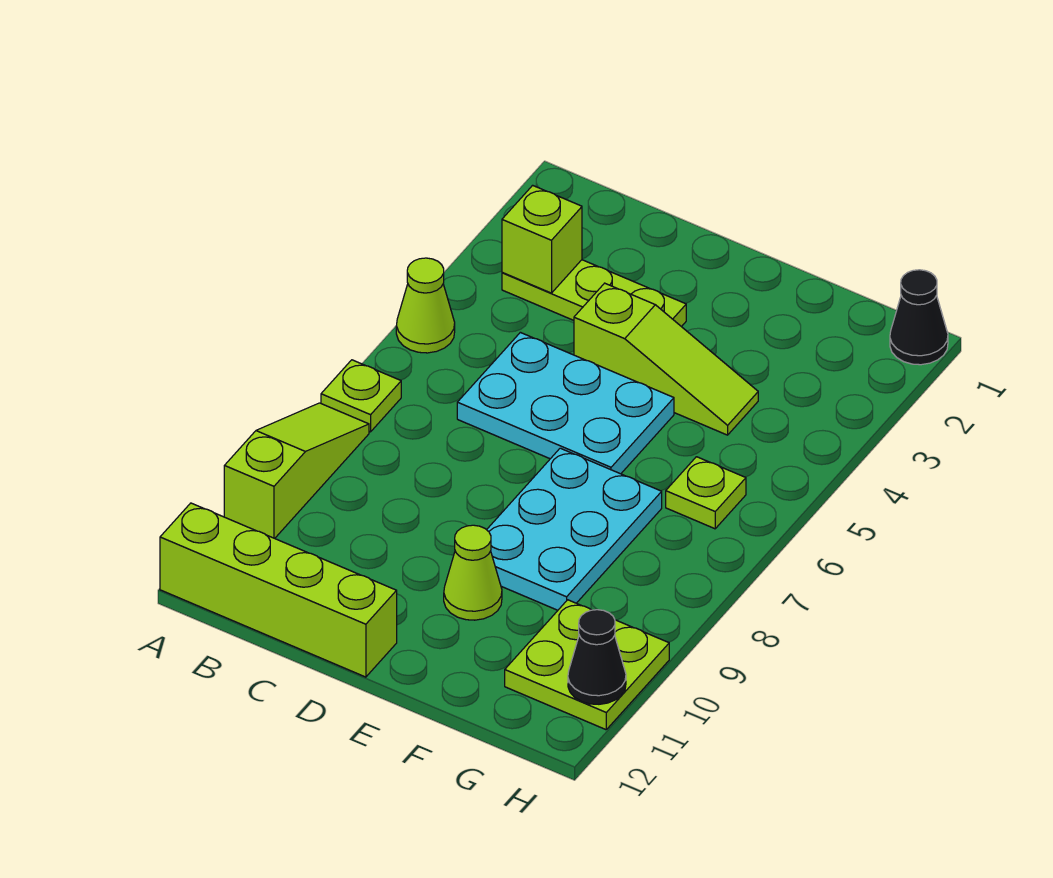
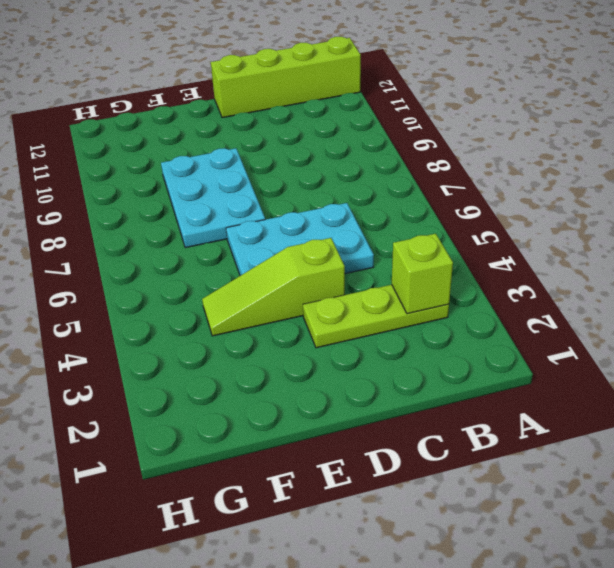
none -> lime cone A5 level 1
none -> lime plate A7 level 1
none -> lime slope A8:A10 level 1 top 10

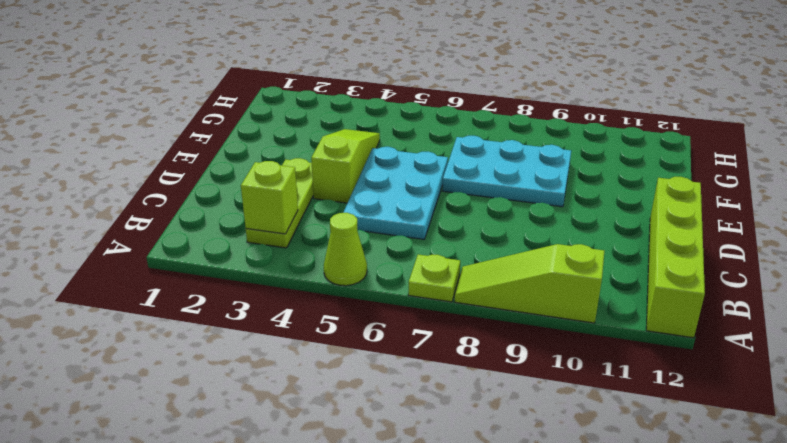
none -> lime cone E10 level 1
none -> lime plate G6 level 1
none -> lime plate G10:H11 level 1

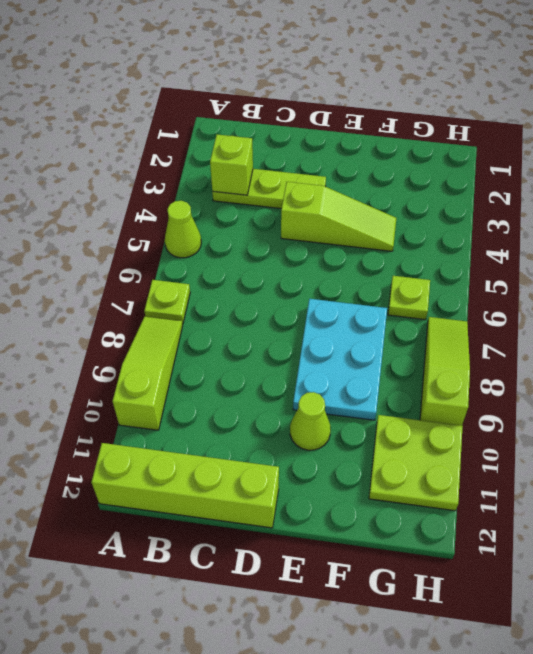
lime slope H7:H9 level 1 top 9 -> none
none -> cyan plate C5:E6 level 1
none -> black cone H1 level 1
none -> black cone H11 level 2

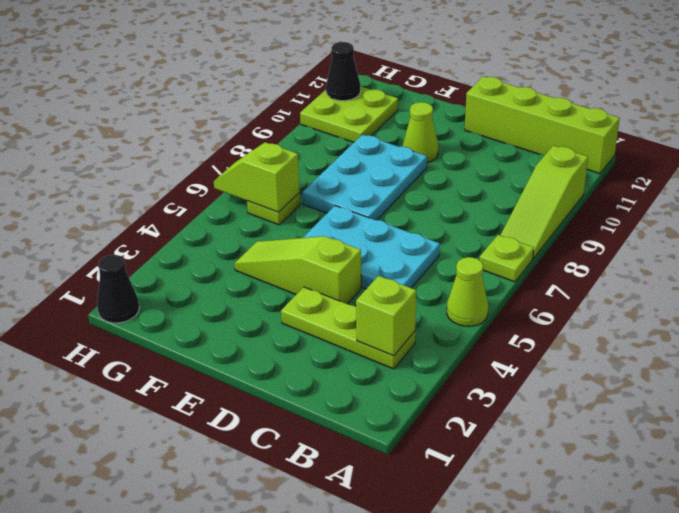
lime slope G6:H6 level 2 top G -> none

